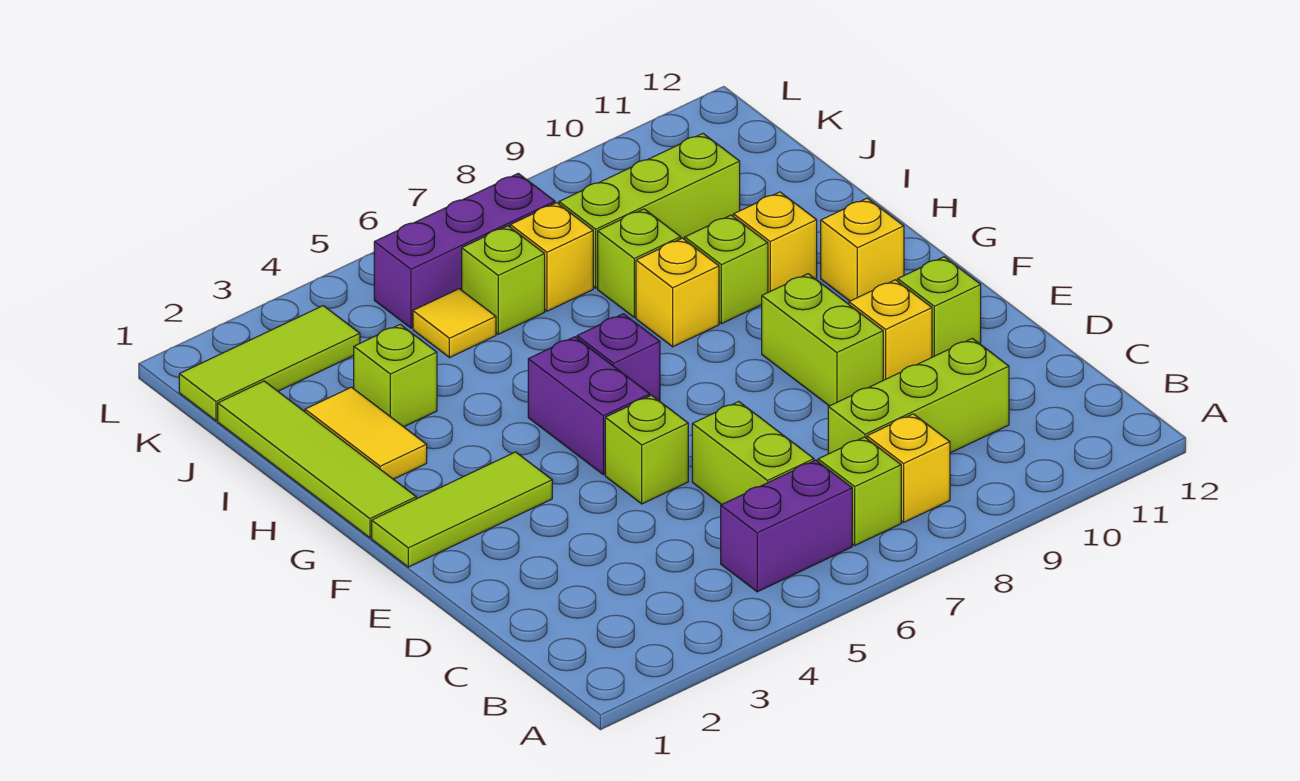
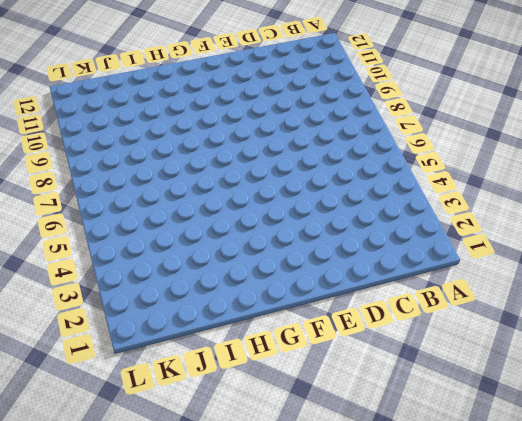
none -> purple brick B5:B6 level 1
none -> lime brick B7 level 1
none -> yellow brick B8 level 1

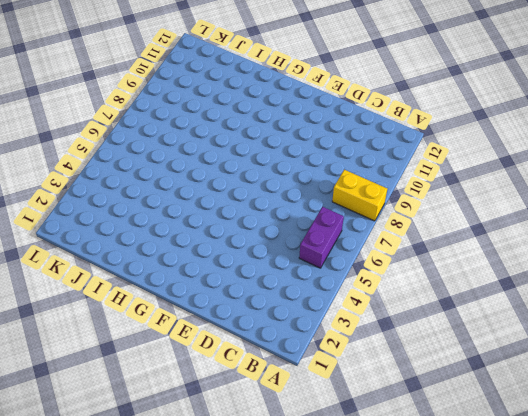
yellow brick A8:B8 level 1 -> yellow brick B8 level 1
none -> lime brick B7 level 1
none -> lime brick C6:D6 level 1
none -> lime brick C8:C10 level 1

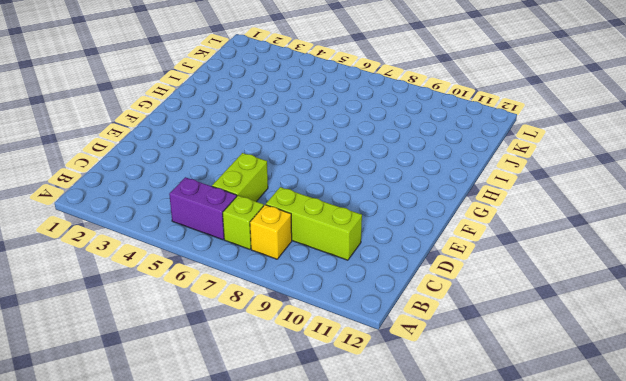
none -> lime brick E5 level 1
none -> lime brick E9:F9 level 1
none -> yellow brick E10 level 1

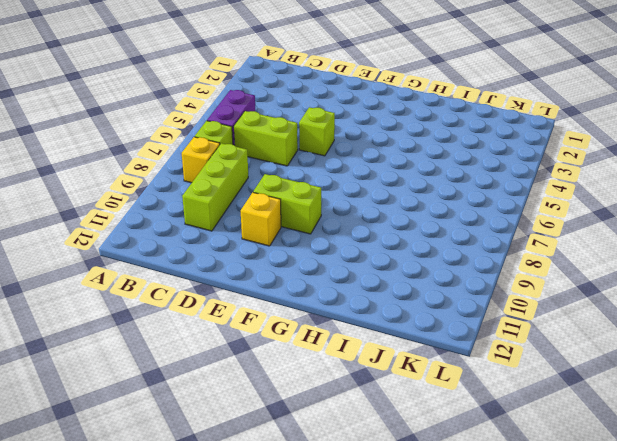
none -> lime brick E11 level 1
none -> lime tile F1:F3 level 1
none -> purple brick F5:G5 level 1

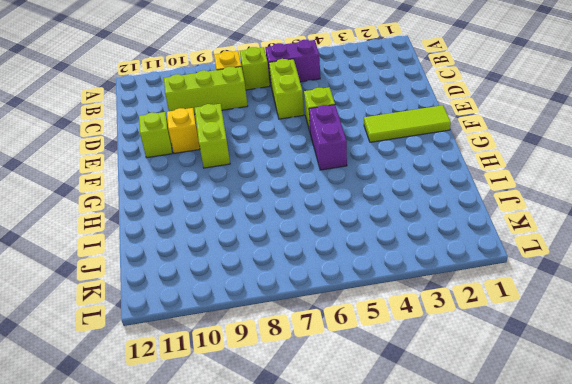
none -> lime tile G1:J1 level 1
none -> purple brick G6 level 1
none -> yellow brick G11 level 1

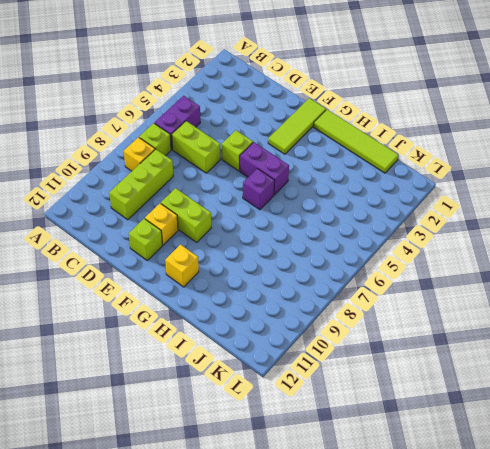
none -> yellow tile H2:I2 level 1
none -> yellow brick H8 level 1
none -> lime brick H9 level 1

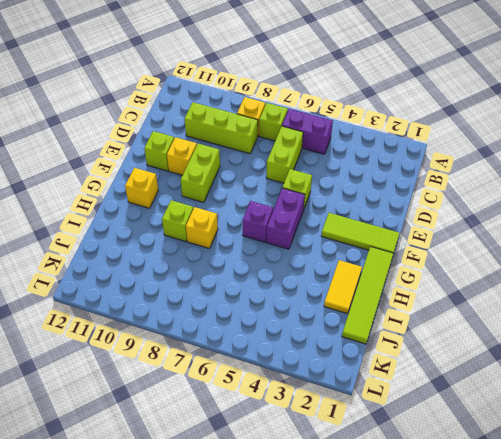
none -> yellow brick H10 level 1
none -> lime brick I3 level 1
none -> lime brick I8 level 1

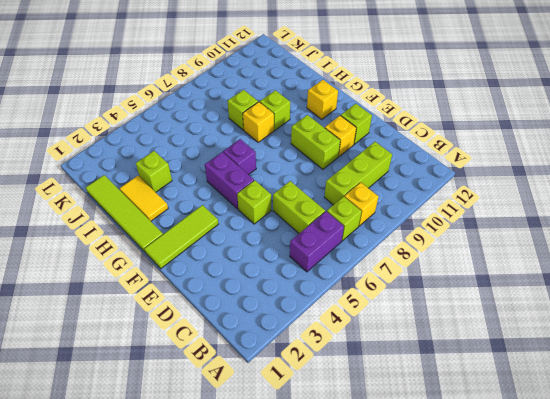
none -> yellow brick H10 level 1
none -> yellow tile J5 level 1
none -> lime brick J6 level 1

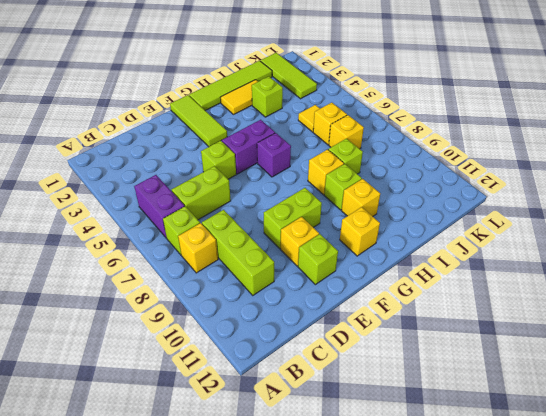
yellow brick J6 level 1 -> lime brick J6 level 1
none -> lime brick J8:J10 level 1
none -> purple brick K5:K7 level 1

